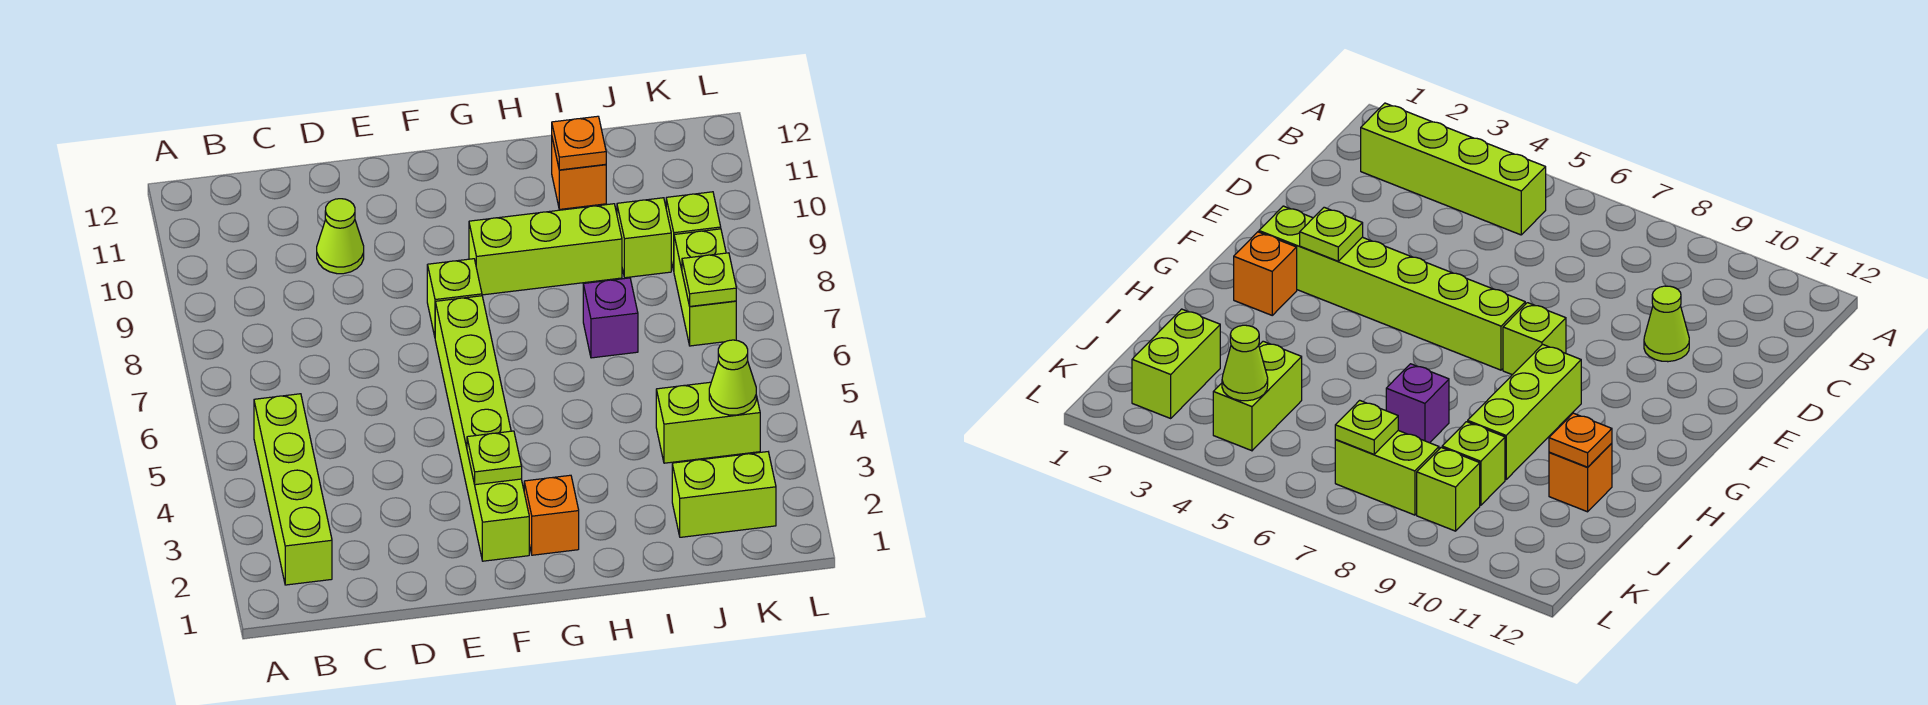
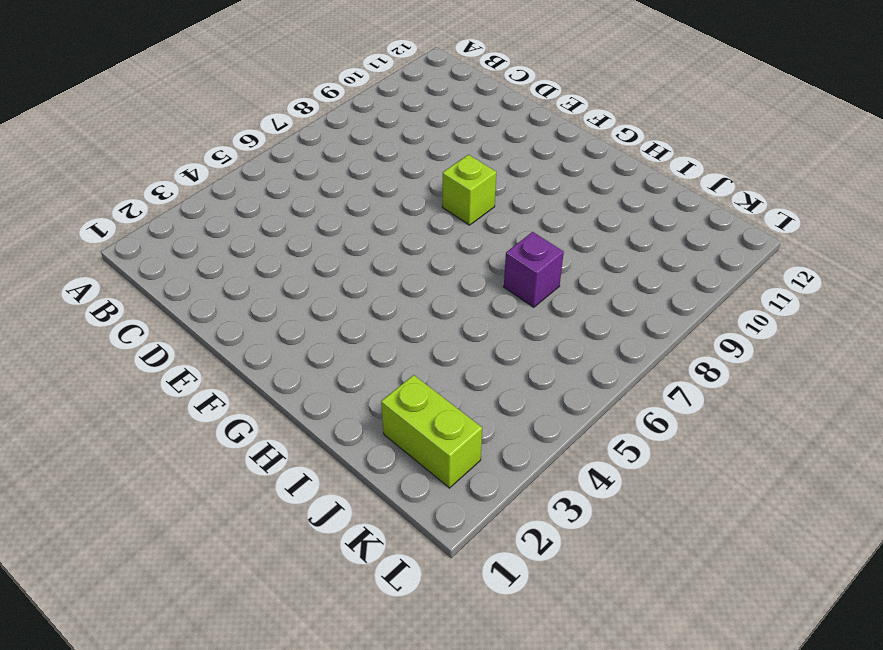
none -> lime brick B2:B5 level 1
none -> lime cone D10 level 1
none -> lime brick F2:F7 level 1

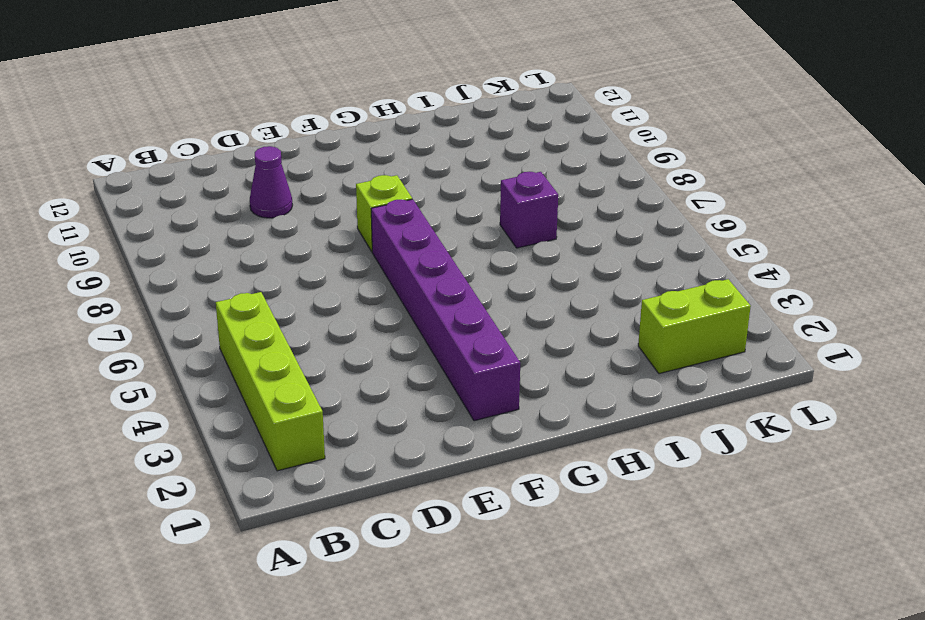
purple cone D10 level 1 -> lime cone D10 level 1
purple brick F2:F7 level 1 -> lime brick F2:F7 level 1
none -> orange brick G2 level 1
none -> lime brick G9:I9 level 1
none -> orange brick I11 level 1

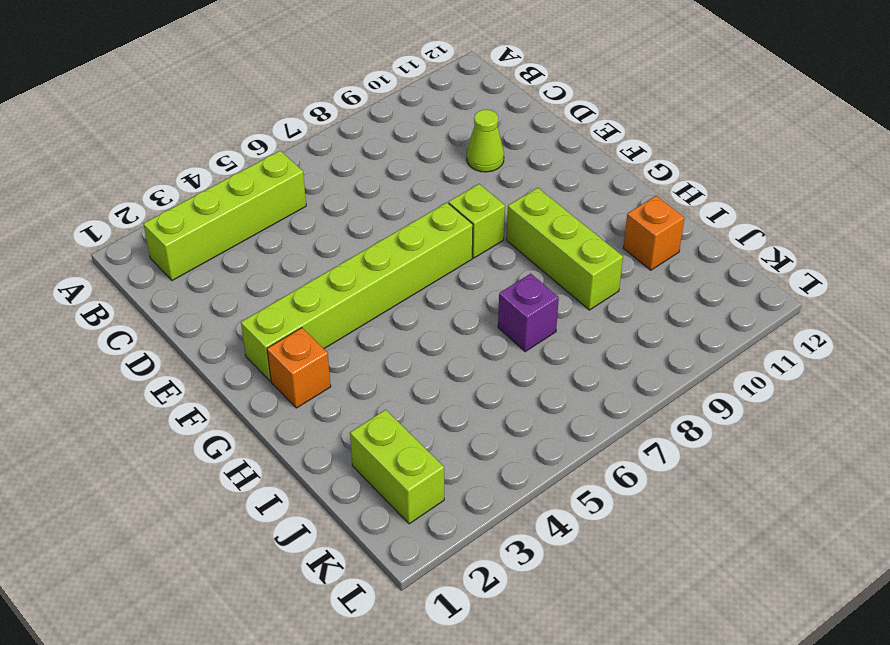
none -> lime brick J4:K4 level 1
none -> lime brick J9 level 1
none -> lime brick K7:K8 level 1

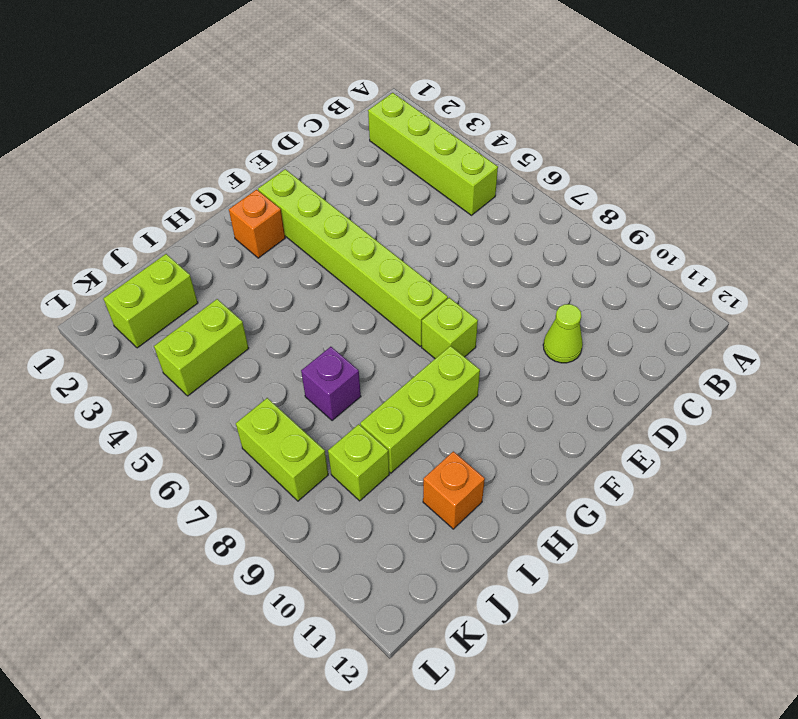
none -> lime brick K9 level 1
none -> lime plate F3 level 2
none -> orange plate I11 level 2

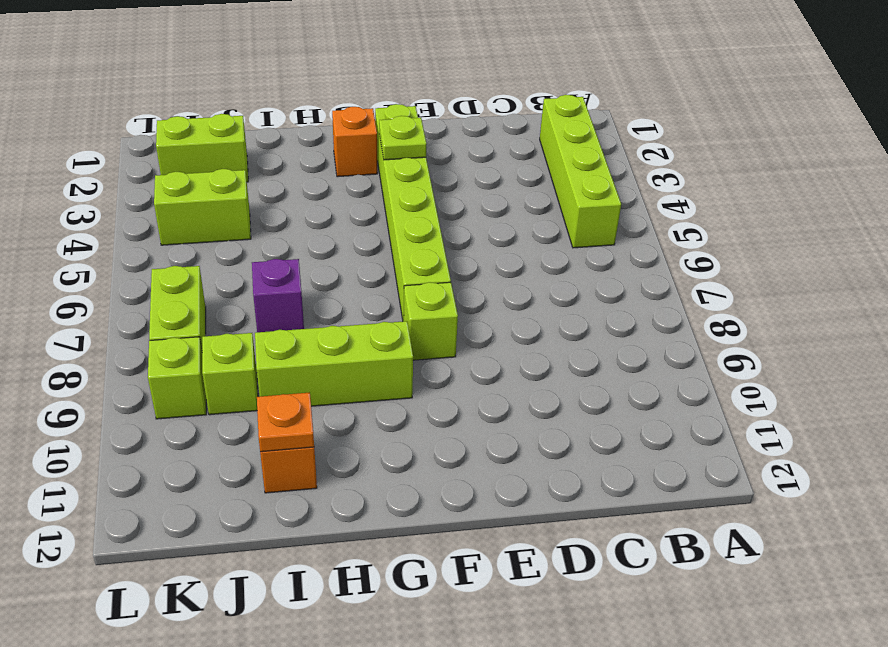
none -> lime cone D10 level 1
none -> lime cone K4 level 2
none -> lime plate K7 level 2

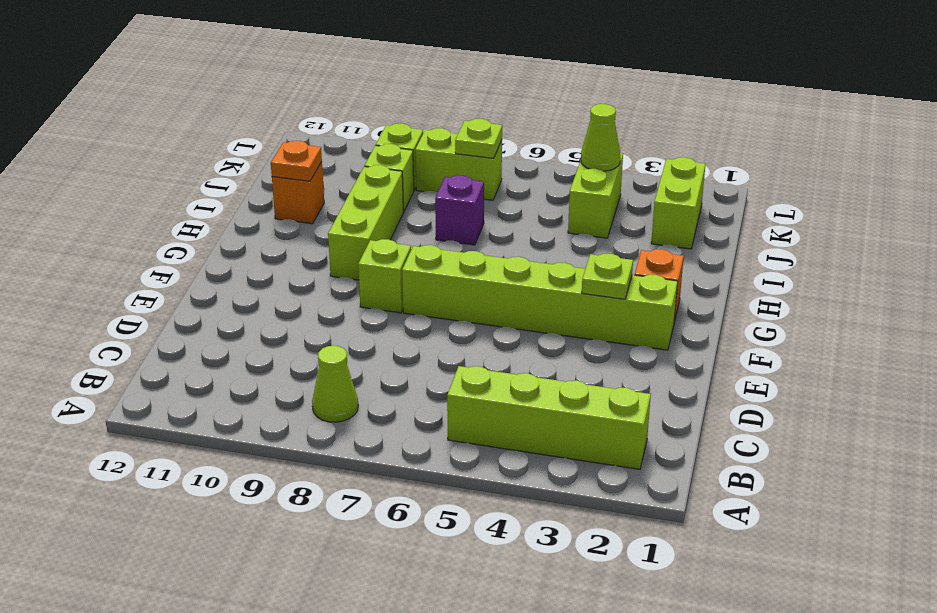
lime cone B8 level 1 -> lime cone D10 level 1

